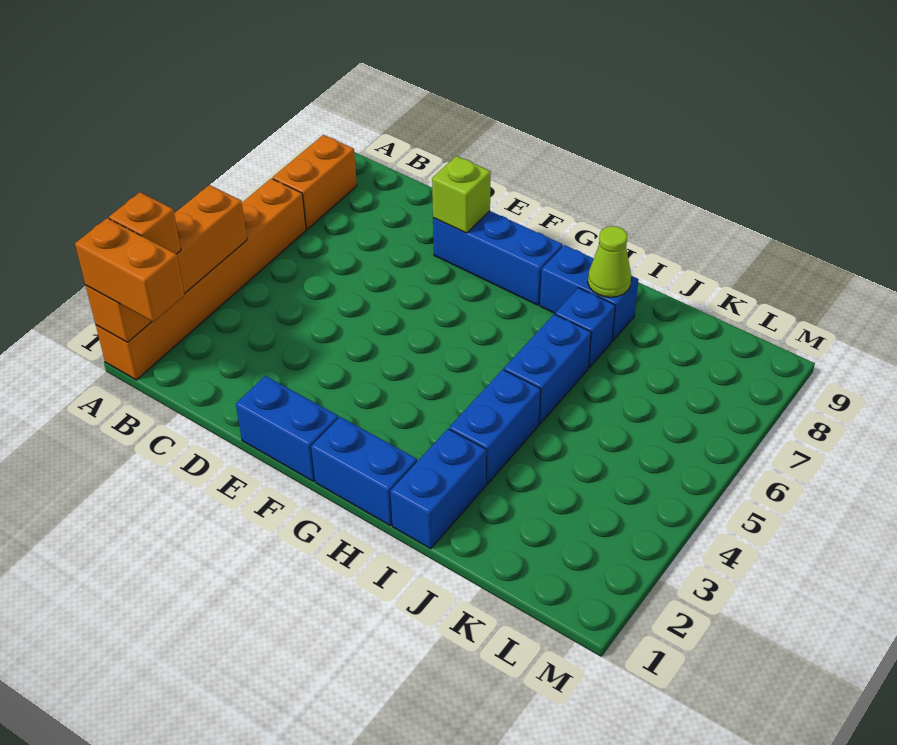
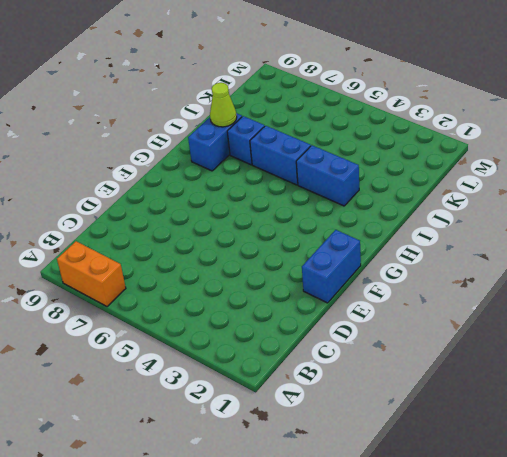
none -> orange brick A1:A6 level 1
none -> blue brick E8:G8 level 1
none -> blue brick G1:H1 level 1

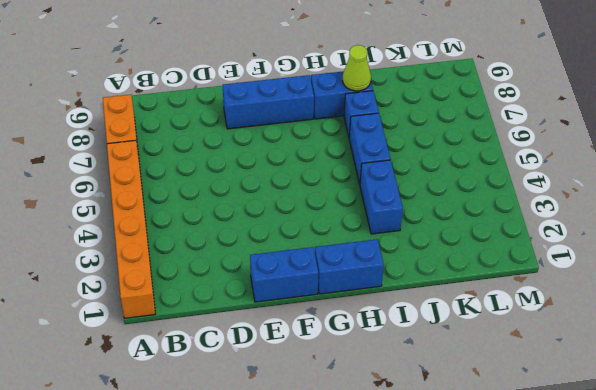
none -> blue brick I1:I2 level 1
none -> orange brick A1:A4 level 2
none -> lime brick E8 level 2

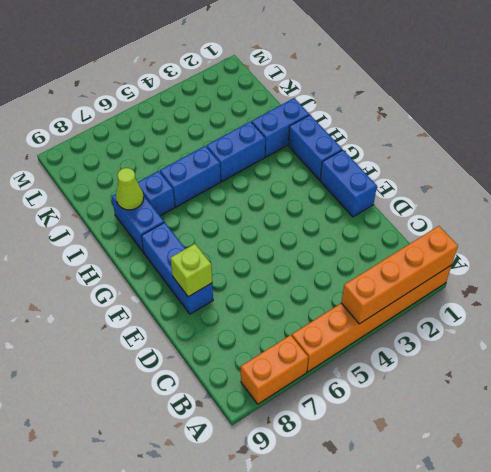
none -> orange brick A1:B1 level 3
none -> orange brick A2 level 3

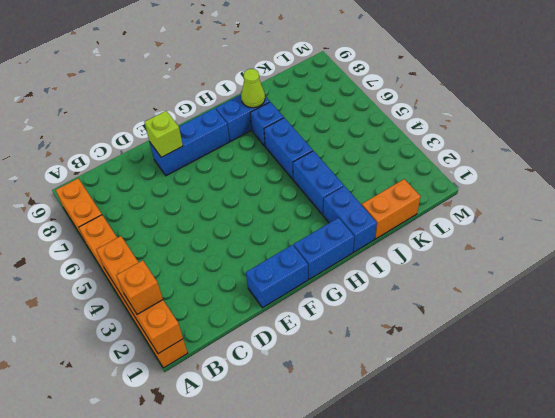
orange brick J1:K1 level 1 -> orange brick A1:B1 level 3

